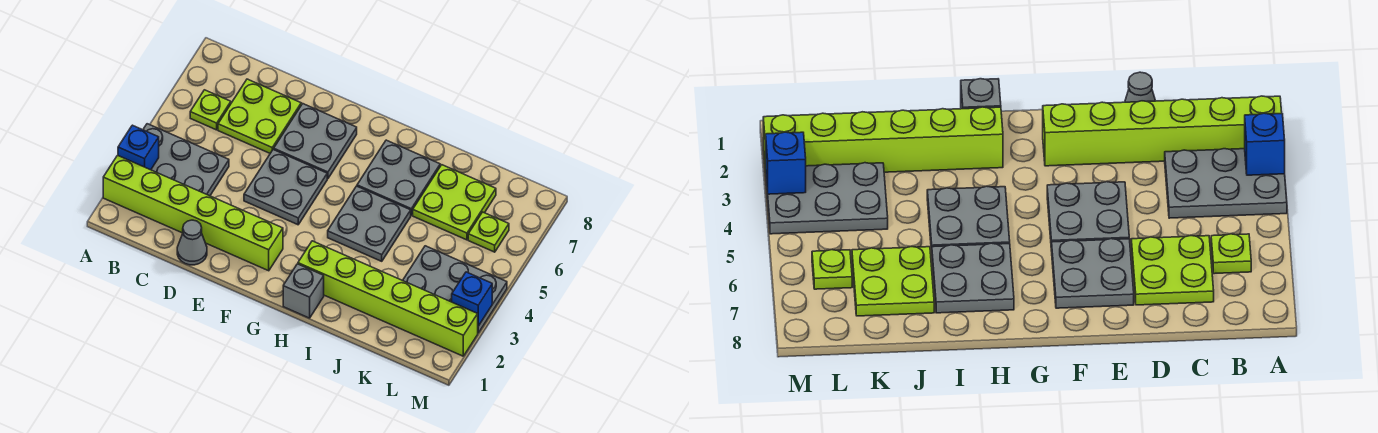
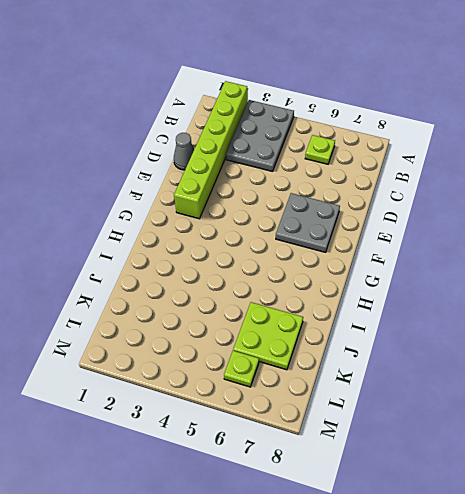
none -> lime plate C6:D7 level 1
none -> grey plate E4:F5 level 1
none -> grey brick H1 level 1

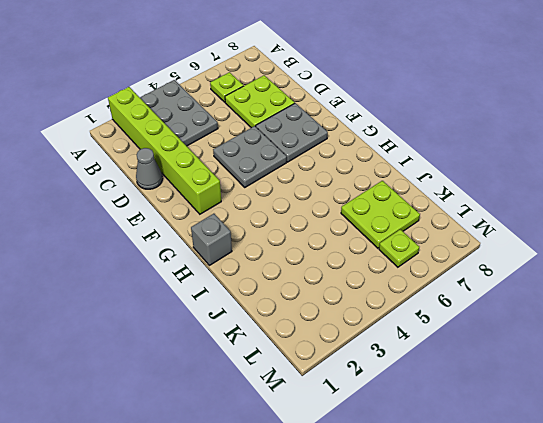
none -> lime brick H2:M2 level 1
none -> grey plate H4:I5 level 1
none -> grey plate H6:I7 level 1

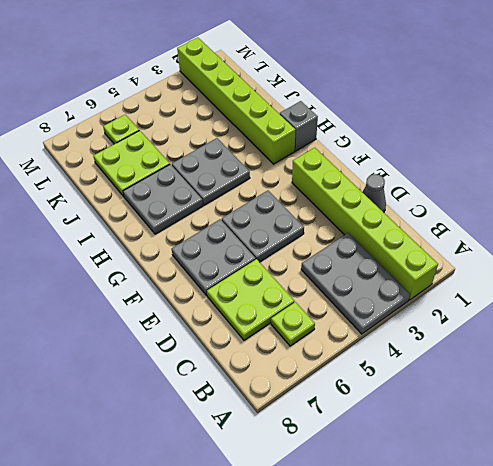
none -> grey plate K3:M4 level 1
none -> blue brick A3 level 2
none -> blue brick M3 level 2

